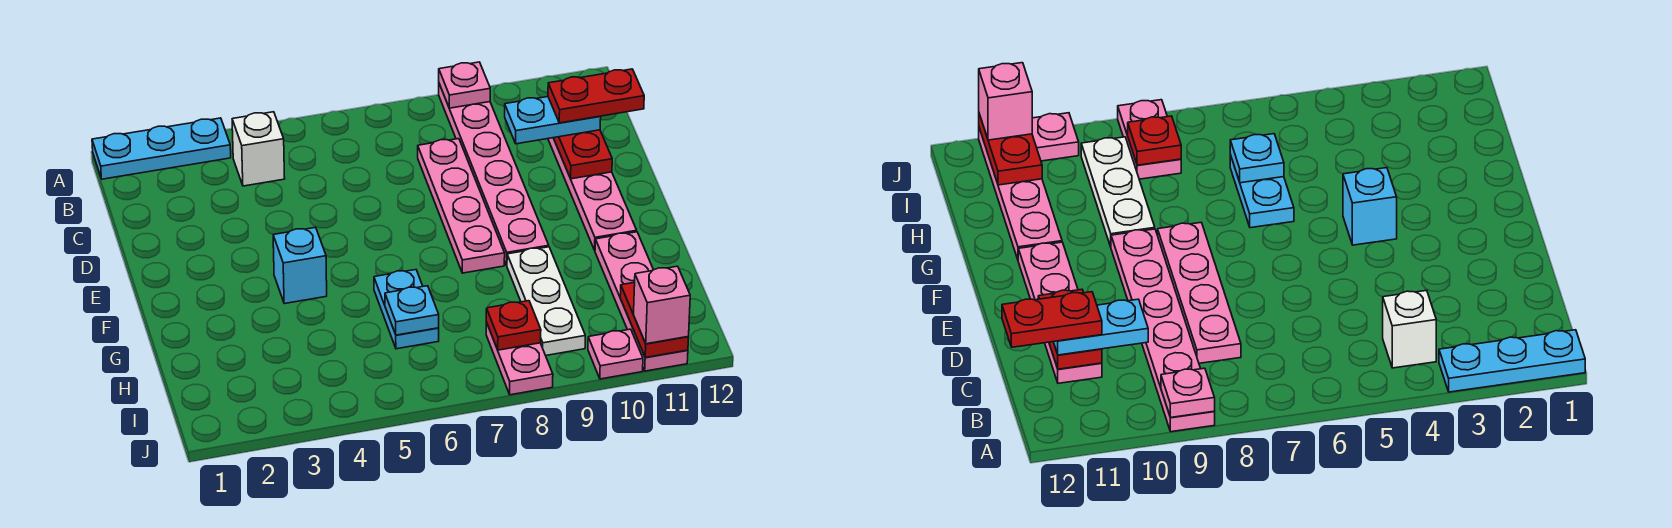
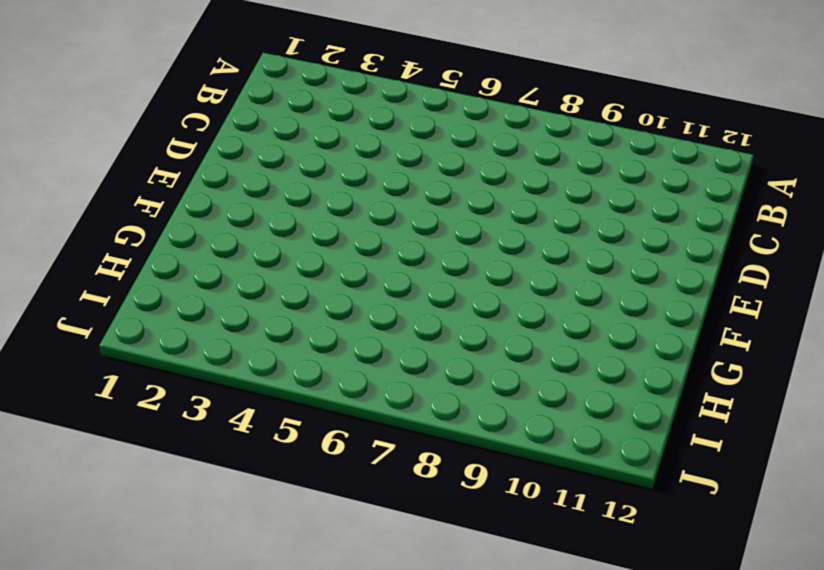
none -> cyan plate A1:A3 level 1
none -> pink plate A9:F9 level 1
none -> white brick B4 level 1

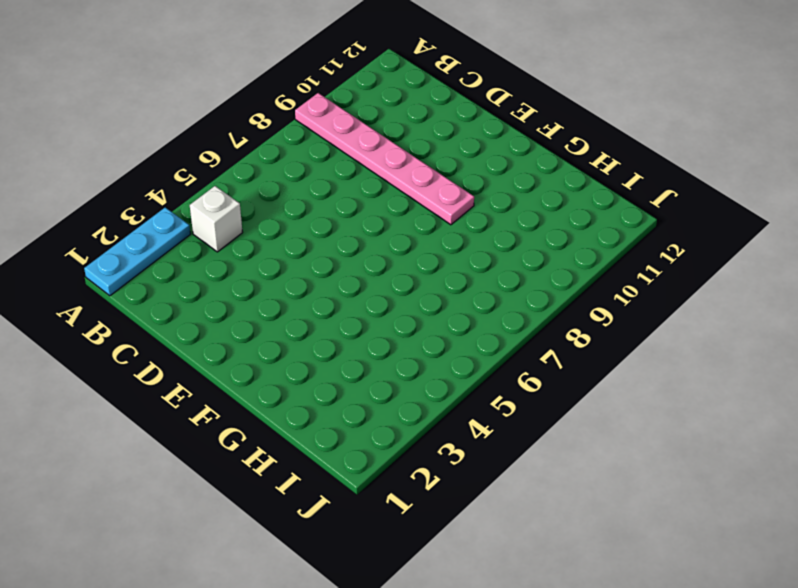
none -> pink plate C8:F8 level 1
none -> pink plate C11:F11 level 1
none -> cyan brick F4 level 1

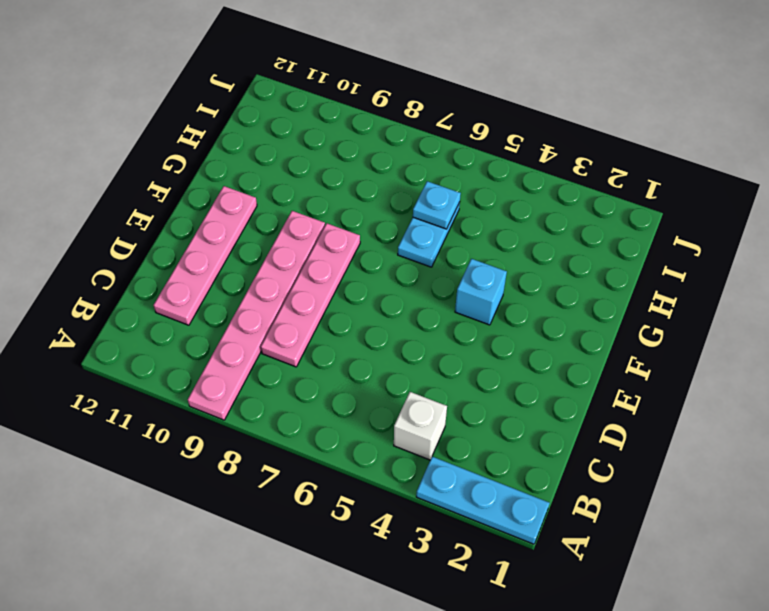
none -> white plate G9:I9 level 1
none -> pink plate G11:J11 level 1
none -> pink plate I8:J8 level 1

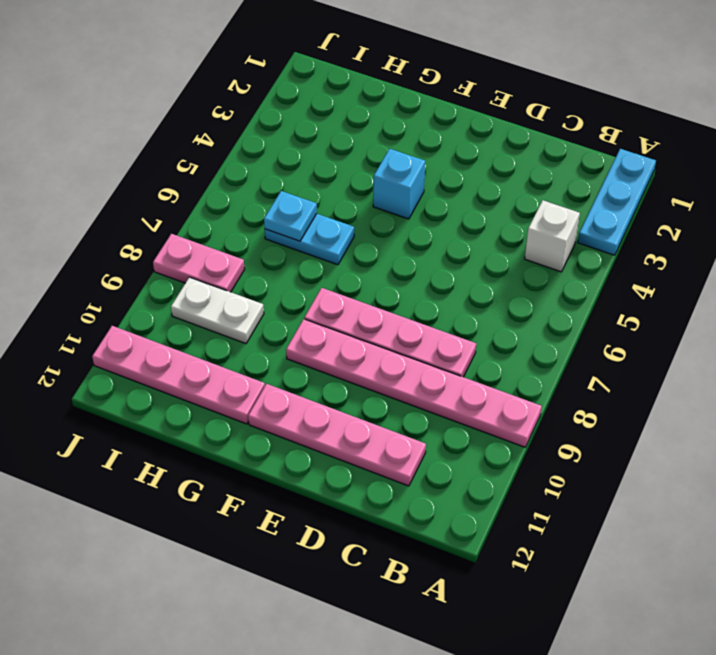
white plate H9:I9 level 1 -> white plate G9:I9 level 1
none -> pink plate J10 level 1
none -> pink plate A9 level 2
none -> red plate C11:D11 level 2

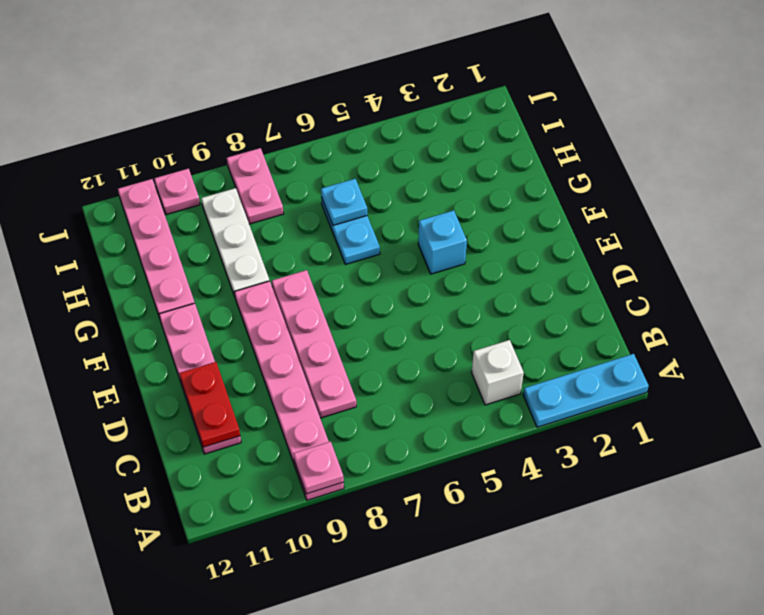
none -> red plate I8 level 2
none -> red plate I11:J11 level 2
none -> cyan plate C10:C11 level 3

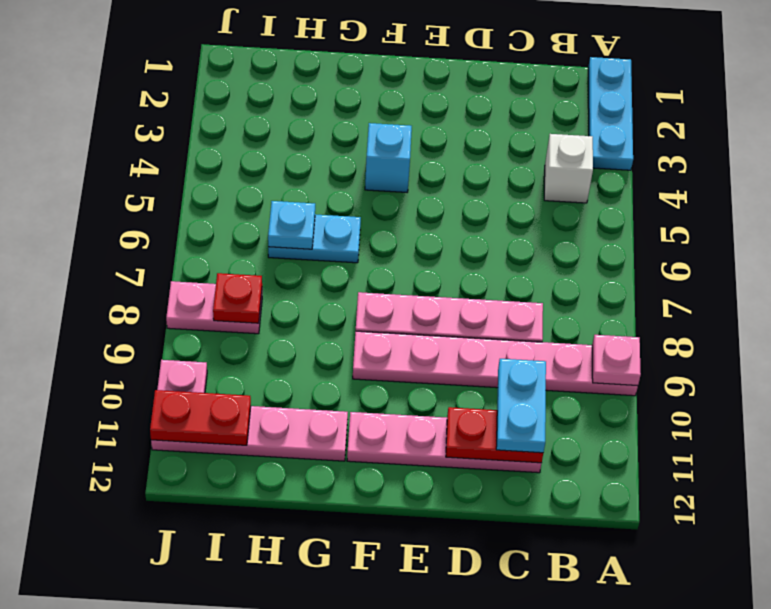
none -> white plate G9:I9 level 1
none -> pink brick J11 level 3
none -> red plate C11:C12 level 4

